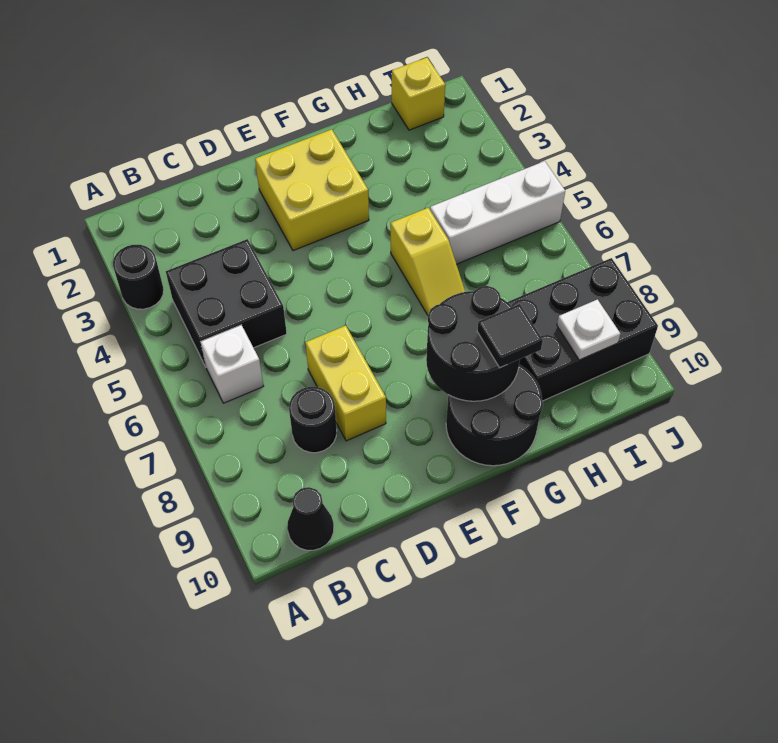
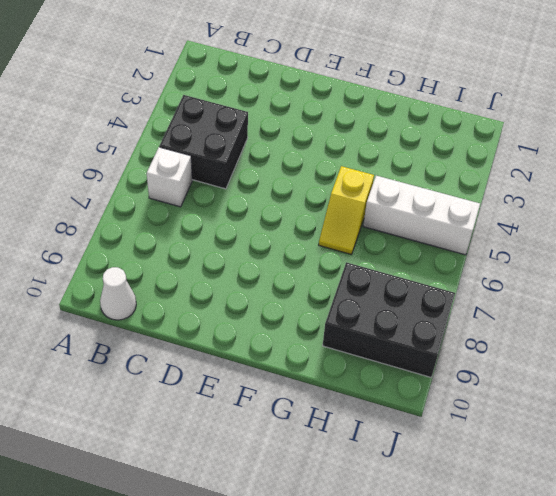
white cone B10 level 1 -> black cone B10 level 1
none -> black round brick A3 level 1
none -> black round brick C8 level 1
none -> yellow brick D7:D8 level 1

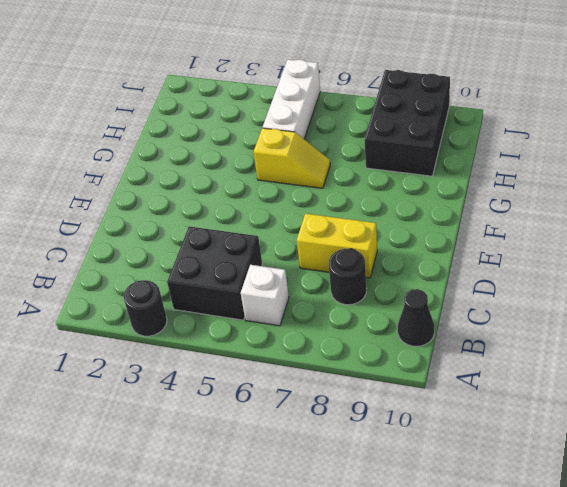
none -> yellow brick E2:F3 level 1
none -> black round brick F9:G10 level 1
none -> yellow brick I1 level 1

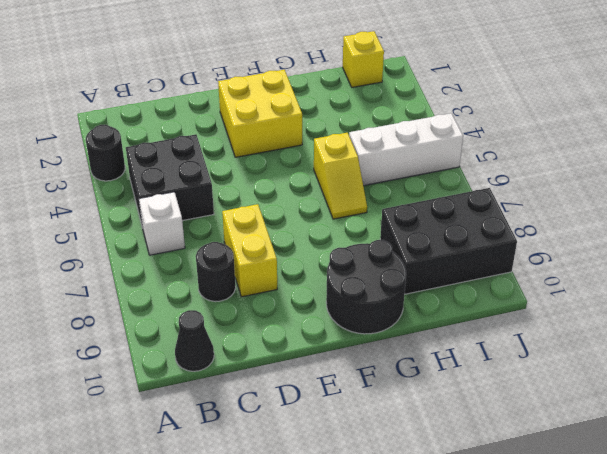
none -> black round brick F8:G9 level 2
none -> white plate I9 level 2
none -> black tile G9 level 3

